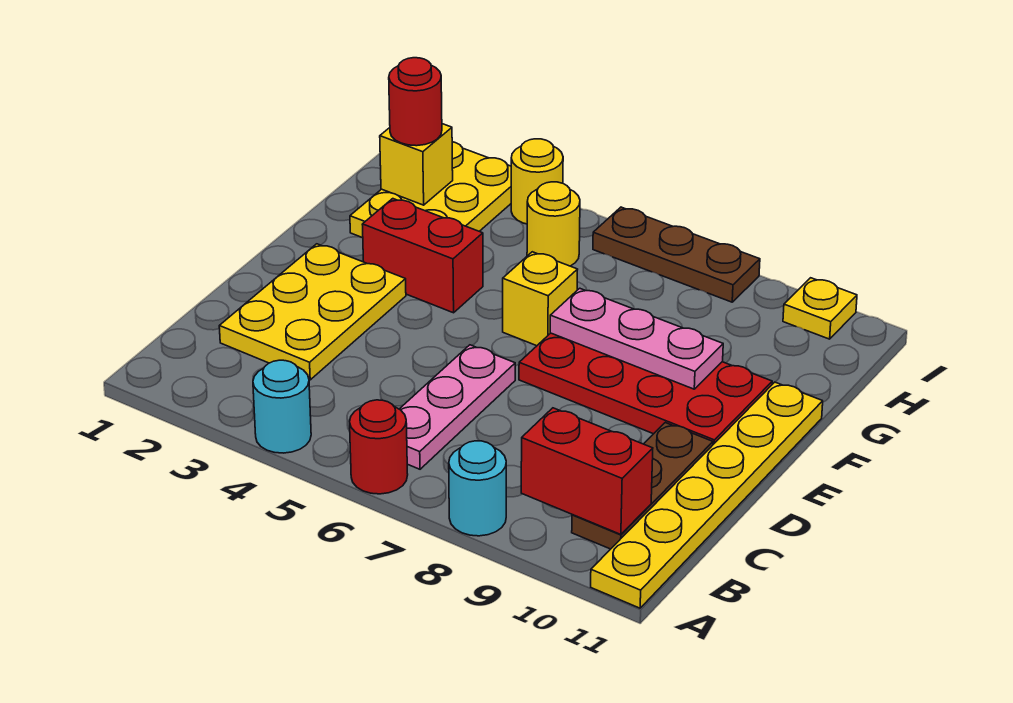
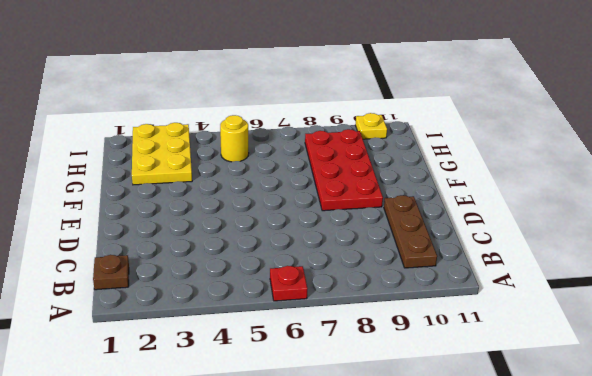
red plate A6 level 1 -> red round brick A6 level 1
brown plate B1 level 1 -> none
red plate E8:H9 level 1 -> red plate E7:F10 level 1
none -> cyan round brick A4 level 1
none -> cyan round brick A8 level 1
none -> yellow plate A11:F11 level 1

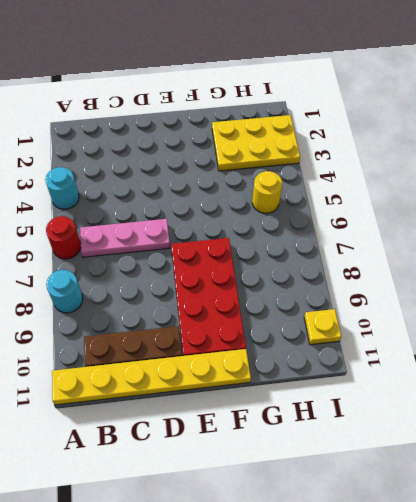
none -> yellow plate C2:E3 level 1
none -> red brick F3:F4 level 1
none -> yellow brick F6 level 1

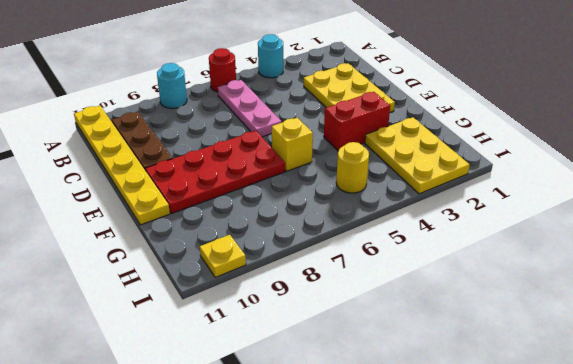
none -> yellow round brick I4 level 1
none -> brown plate I6:I8 level 1
none -> red brick B9:B10 level 2

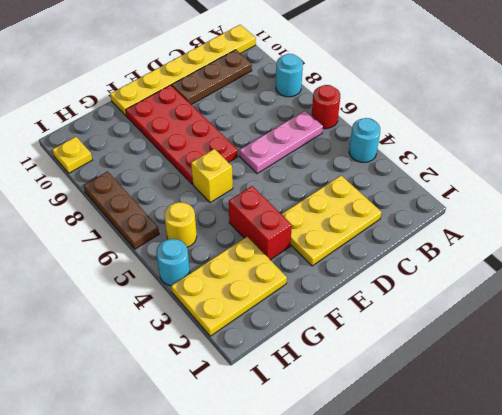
cyan round brick I4 level 1 -> yellow round brick I4 level 1
none -> red brick B9:B10 level 2
none -> pink plate F7:F9 level 2
none -> yellow brick H2 level 2

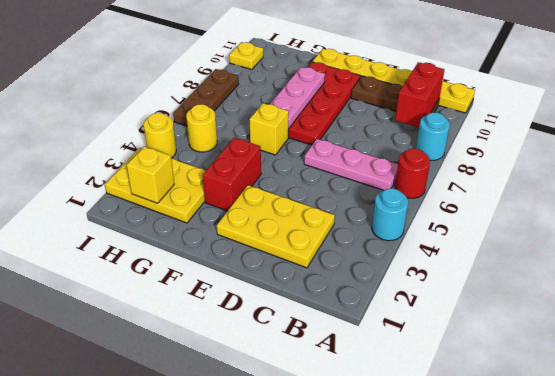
none -> red round brick H2 level 3

